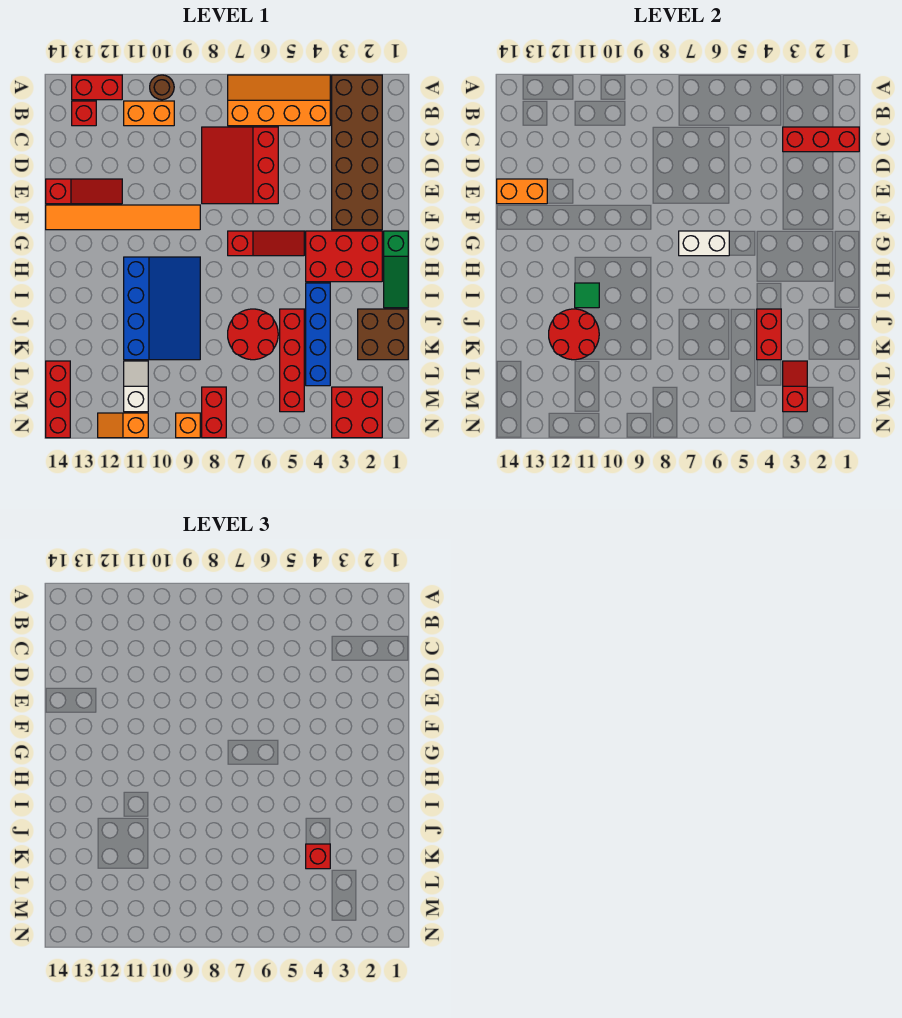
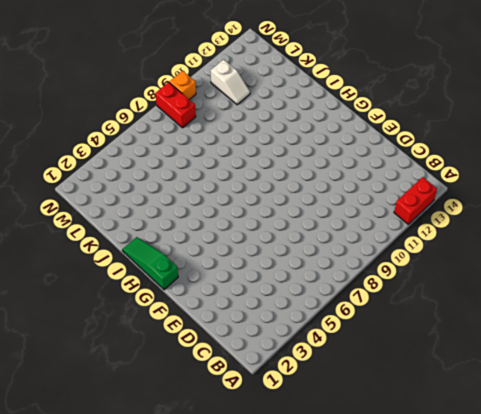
none -> brown brick A2:F3 level 1
none -> orange slope A4:B7 level 1 top B
none -> brown round brick A10 level 1
none -> orange brick B10:B11 level 1

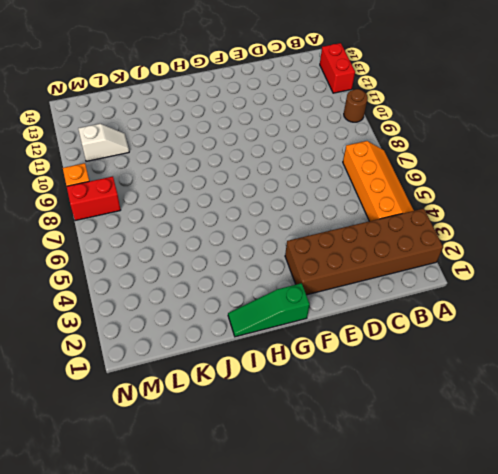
none -> orange brick B10:B11 level 1
none -> red brick B13 level 1
none -> red slope C6:E8 level 1 top 6
none -> red slope E12:E14 level 1 top 14

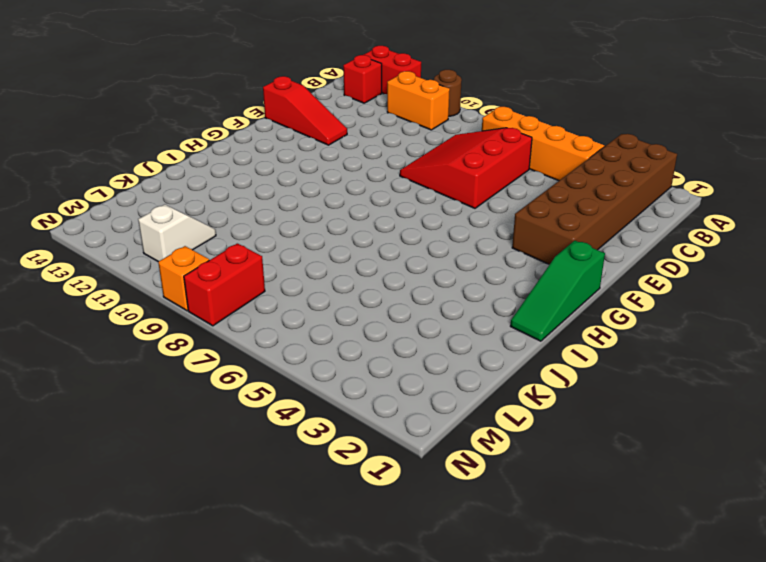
none -> orange tile F9:F14 level 1
none -> red brick G2:H4 level 1
none -> red slope G5:G7 level 1 top 7
none -> blue slope H9:K11 level 1 top 11

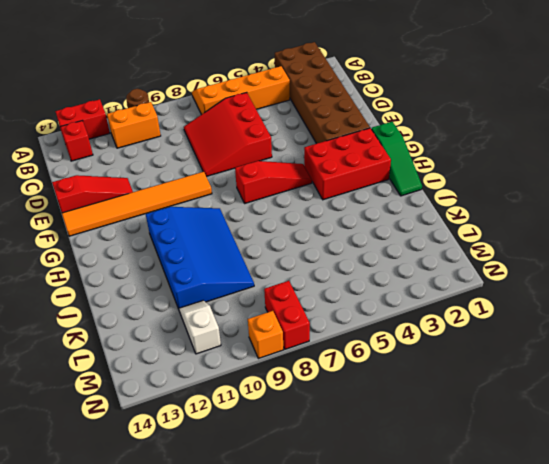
none -> blue brick I4:L4 level 1
none -> brown brick J1:K2 level 1
none -> red brick J5:M5 level 1
none -> red round brick J6:K7 level 1

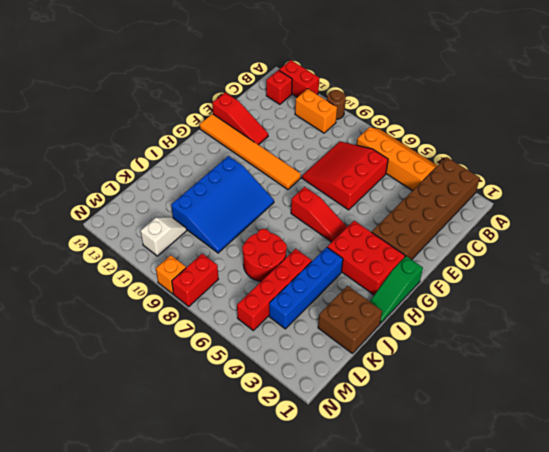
none -> red brick L14:N14 level 1
none -> red brick M2:N3 level 1
none -> orange slope N11:N12 level 1 top 11
none -> red brick C1:C3 level 2

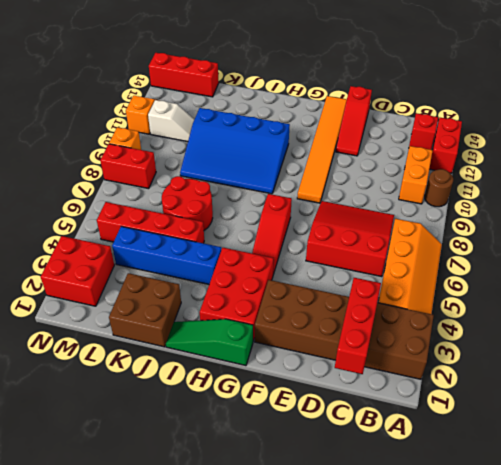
none -> orange brick E13:E14 level 2
none -> white brick G6:G7 level 2
none -> green tile I11 level 2
none -> red brick J4:K4 level 2

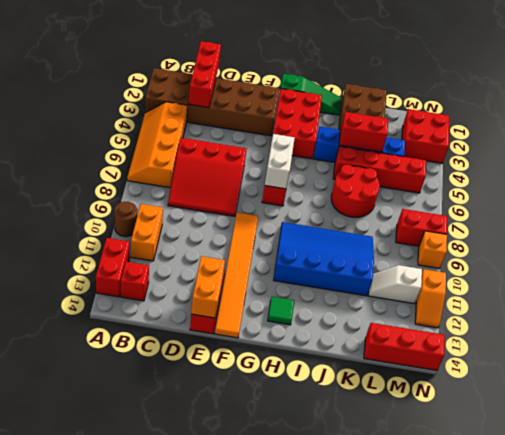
green tile H13 level 1 -> green tile I11 level 2
none -> red round brick J11:K12 level 2
none -> red slope L3:M3 level 2 top M
none -> red brick K4 level 3

